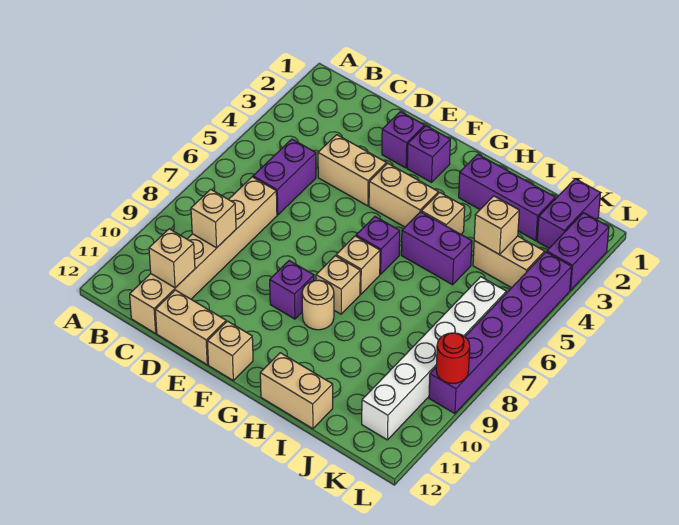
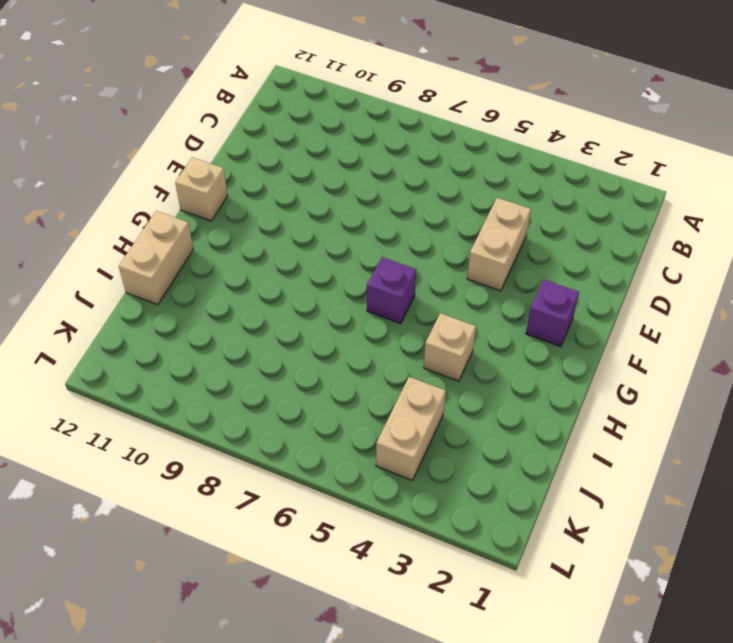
none -> purple brick C5:C6 level 1
none -> tan brick C7:C12 level 1
none -> tan brick D12:E12 level 1

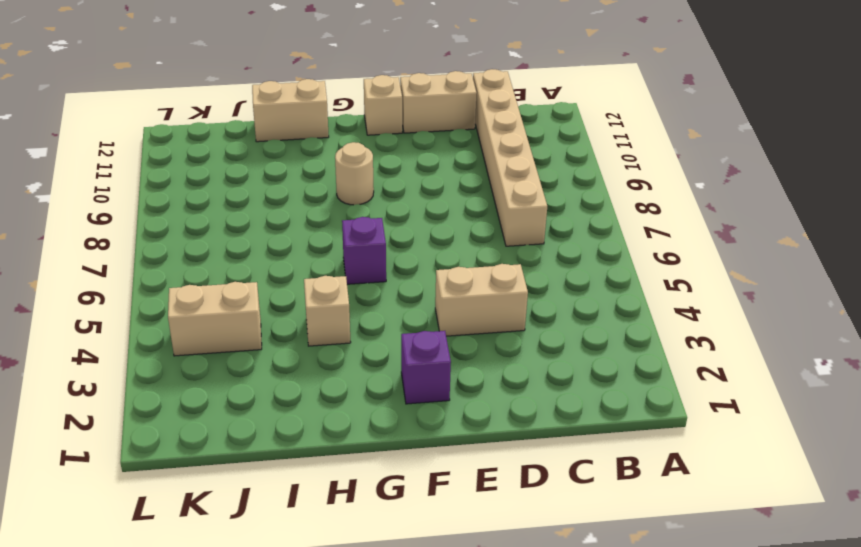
none -> purple brick C5:C6 level 1
none -> purple brick E2 level 1
none -> tan brick F4:G4 level 1

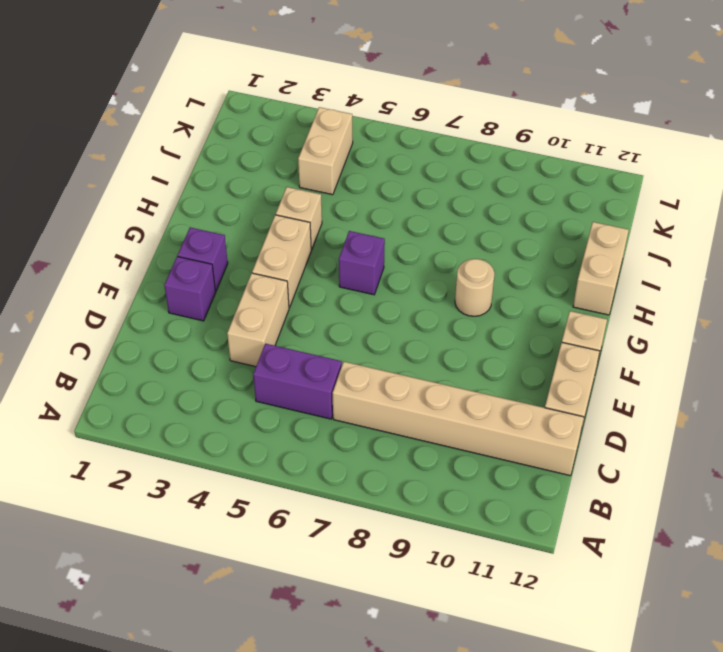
none -> purple brick F9 level 1
none -> tan brick G7 level 1
none -> tan brick G8 level 1

